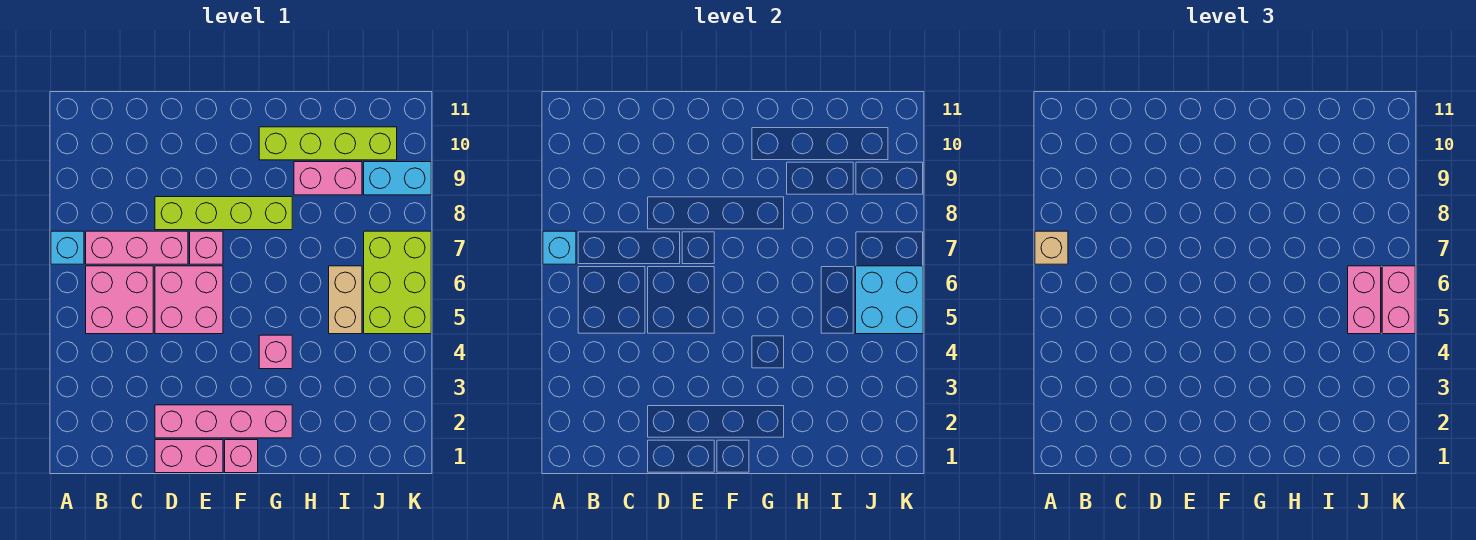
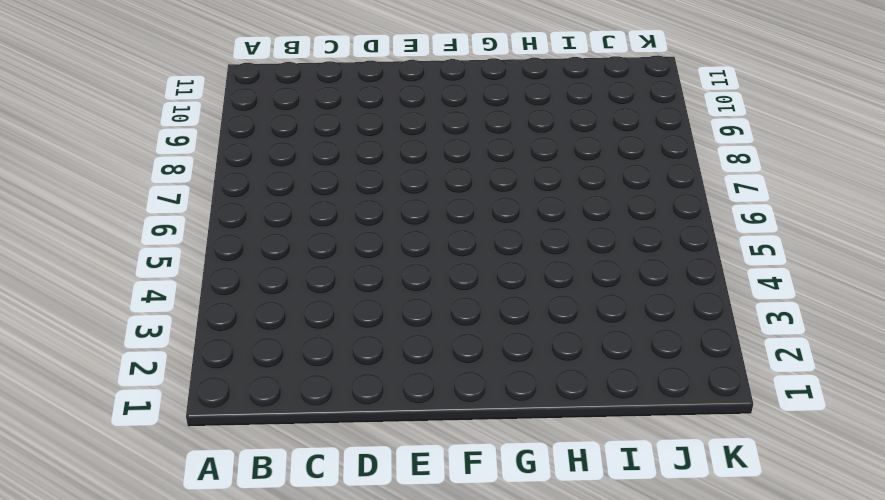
none -> cyan brick A7 level 1
none -> pink brick B5:C6 level 1
none -> pink brick B7:D7 level 1

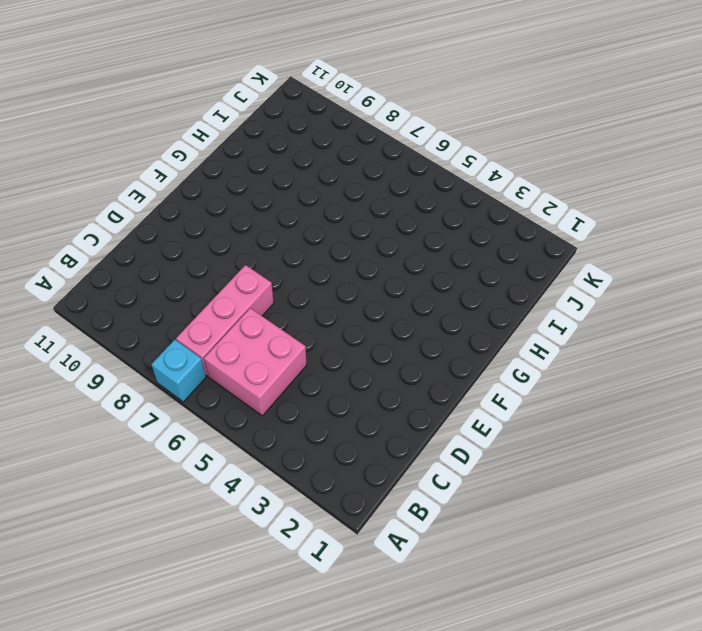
none -> pink brick D1:E1 level 1
none -> pink brick D2:G2 level 1
none -> pink brick D5:E6 level 1

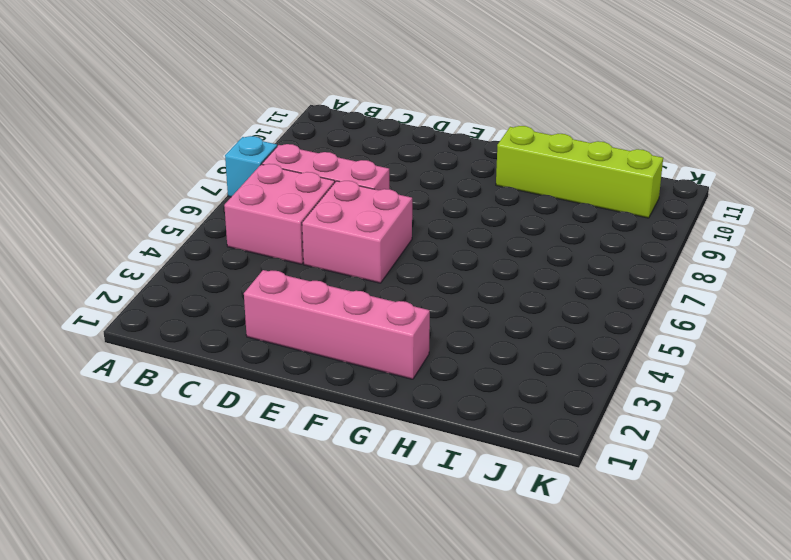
none -> pink brick D1:E1 level 1
none -> lime brick D8:G8 level 1
none -> pink brick E7 level 1

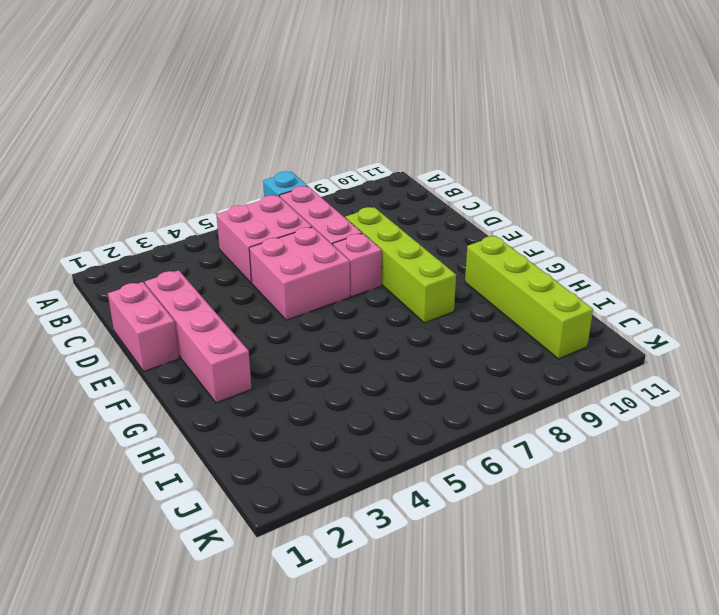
none -> pink brick F1 level 1
none -> pink brick G4 level 1
none -> pink brick H9:I9 level 1

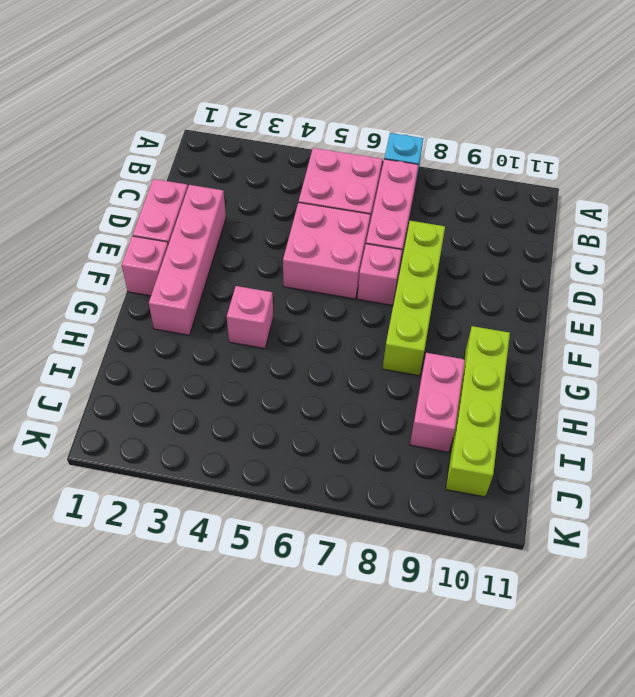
none -> tan brick I5:I6 level 1
none -> lime brick J5:K7 level 1
none -> cyan brick J9:K9 level 1

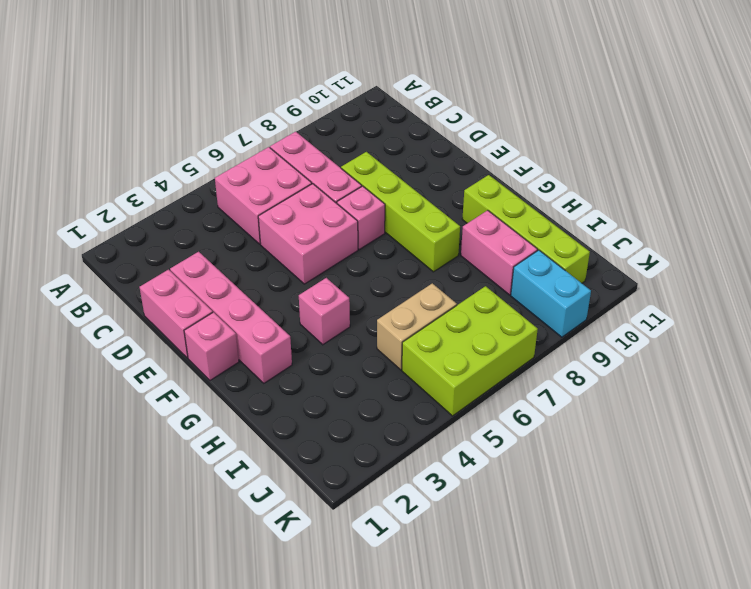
none -> cyan brick A7 level 1
none -> cyan brick A7 level 2
none -> cyan brick J5:K6 level 2

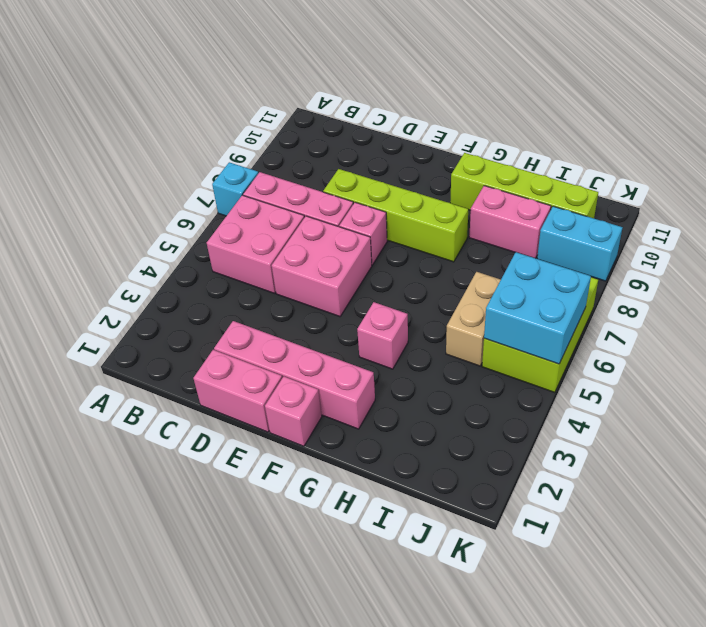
none -> cyan brick A7 level 2
none -> tan brick A7 level 3
none -> pink brick J5:J6 level 3

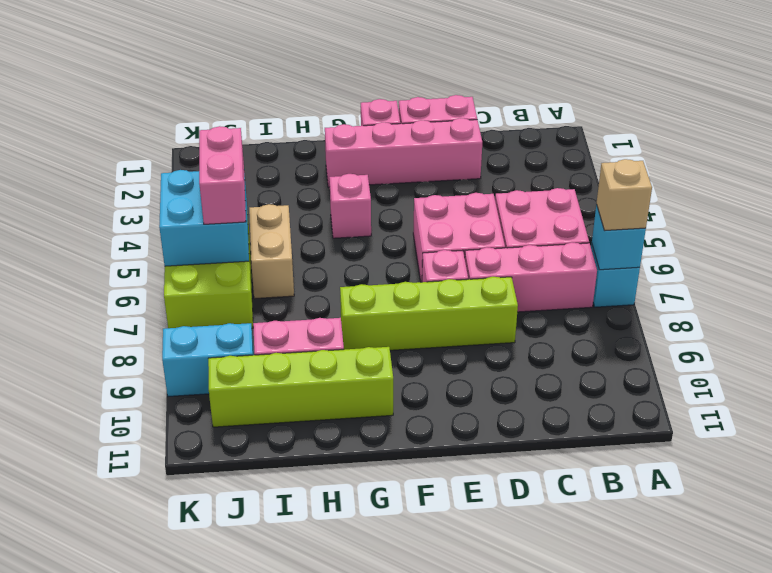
none -> pink brick K5:K6 level 3

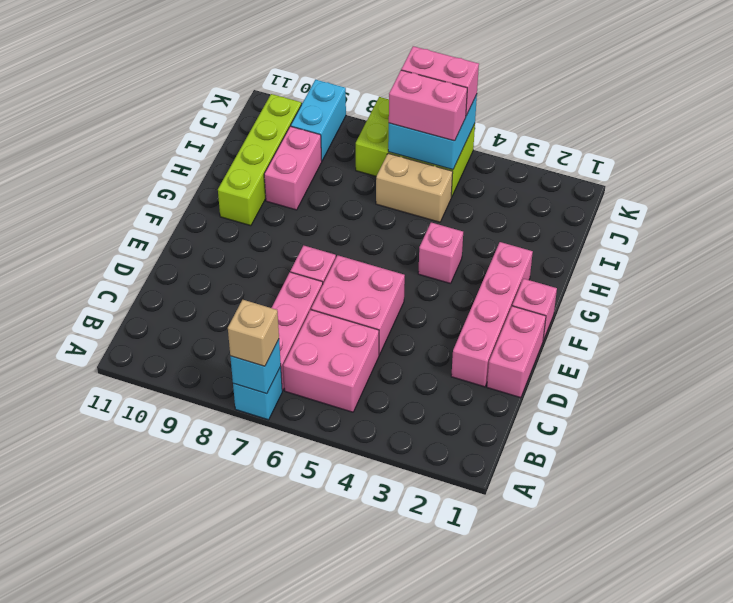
none -> lime brick D8:G8 level 1

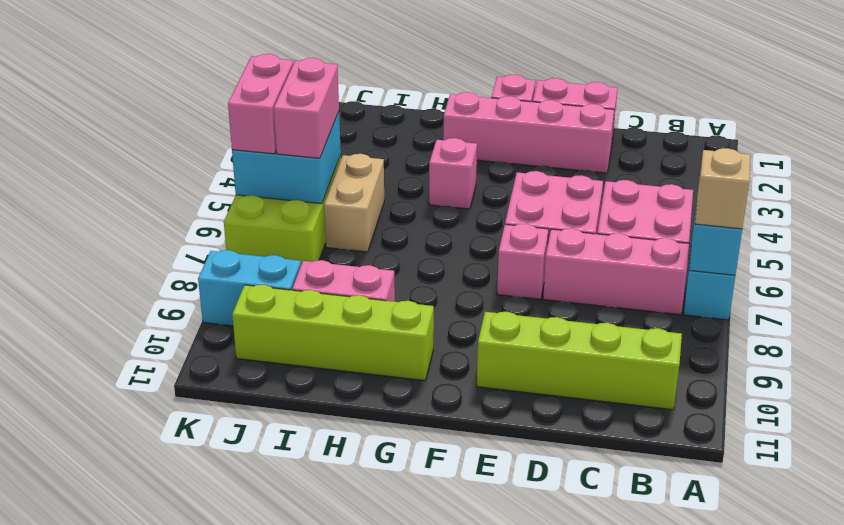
lime brick B10:E10 level 1 -> lime brick D8:G8 level 1

